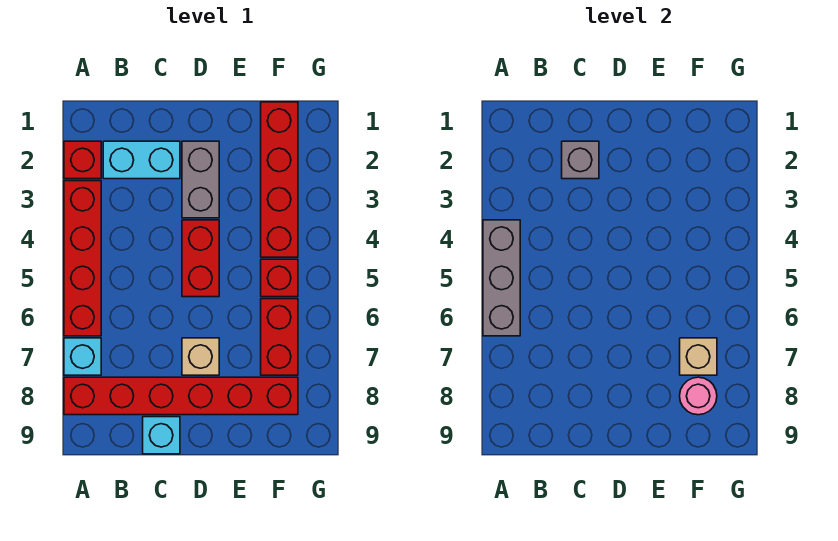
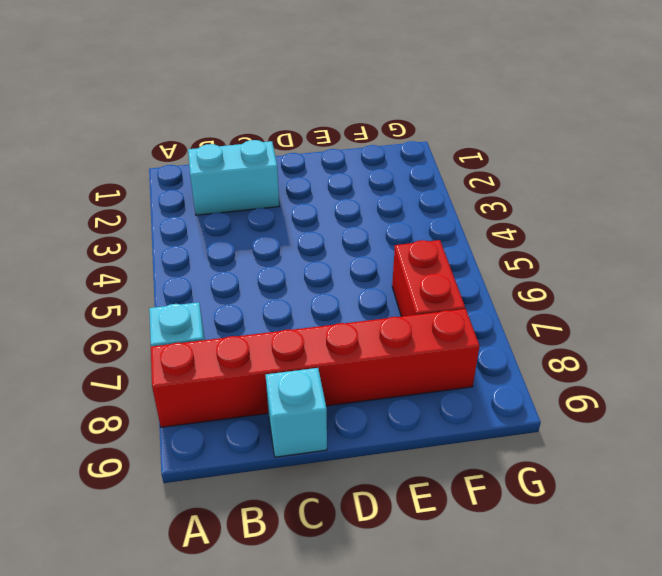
none -> red brick A2 level 1
none -> red brick A3:A6 level 1
none -> grey brick D2:D3 level 1

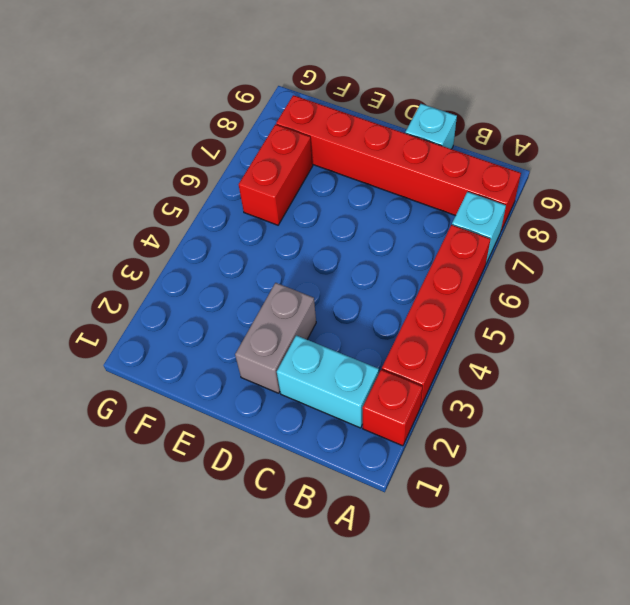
none -> red brick D4:D5 level 1
none -> tan brick D7 level 1
none -> red brick F1:F4 level 1

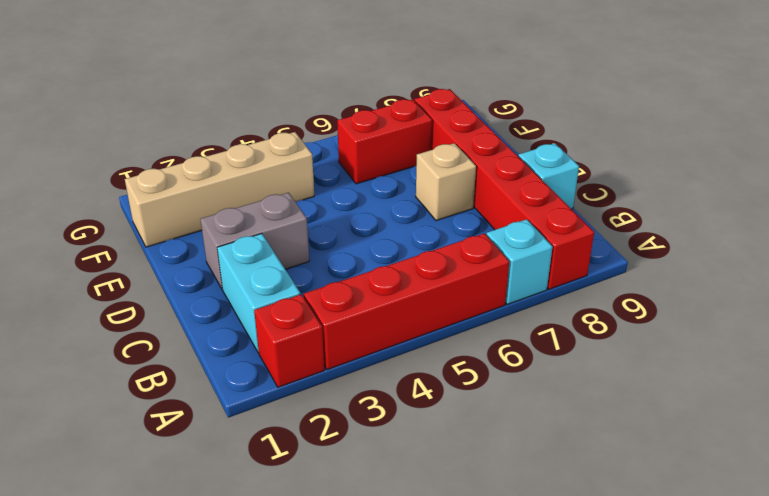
tan brick F1:F4 level 1 -> red brick F1:F4 level 1
none -> red brick D4:D5 level 1
none -> red brick F5 level 1
none -> grey brick A4:A6 level 2

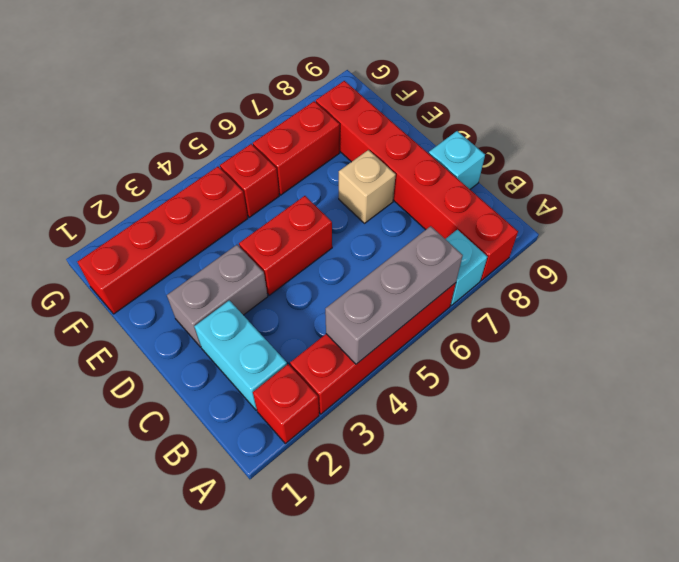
none -> grey brick C2 level 2
none -> tan brick F7 level 2
none -> pink round brick F8 level 2

